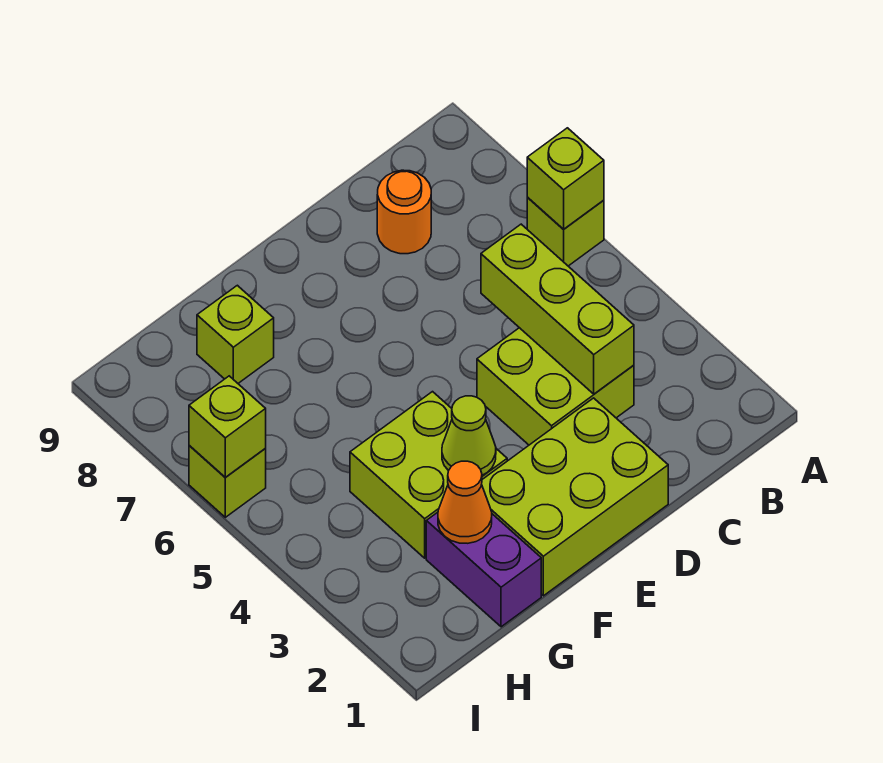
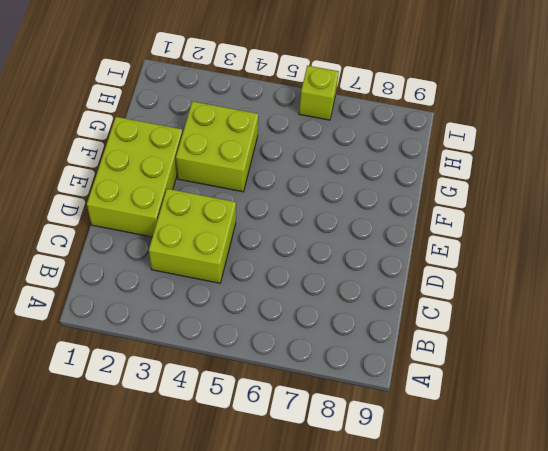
none -> lime brick A6 level 1
none -> orange round brick C8 level 1
none -> purple brick G1:G2 level 1

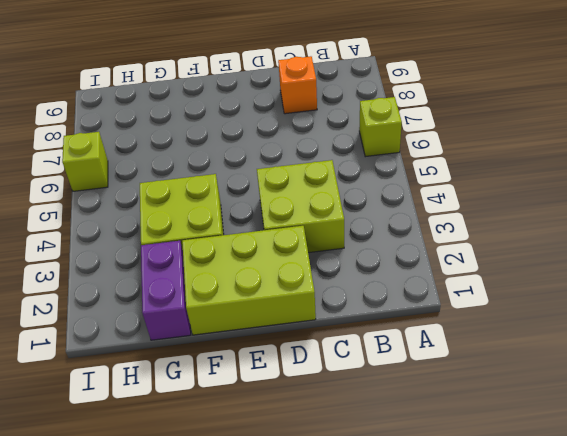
orange brick C8 level 1 -> orange round brick C8 level 1
none -> lime brick G8 level 1
none -> lime brick A6 level 2
none -> lime brick C3:C5 level 2

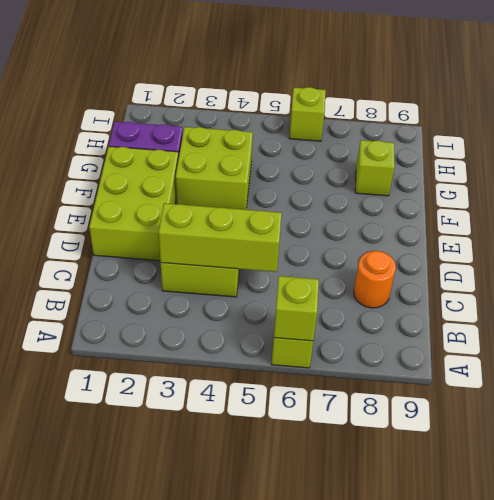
none -> lime cone F3 level 2
none -> orange cone G2 level 2
none -> lime brick I6 level 2

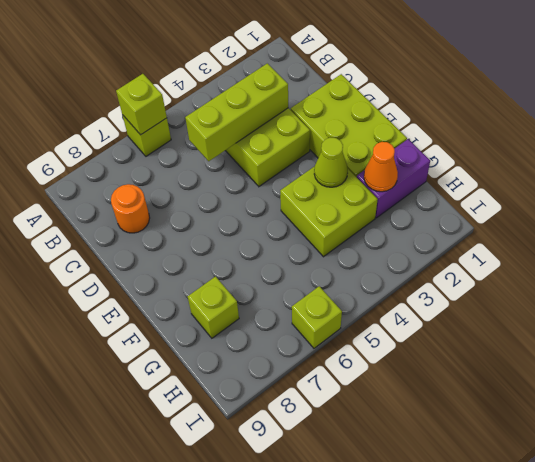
none -> lime brick I6 level 2

